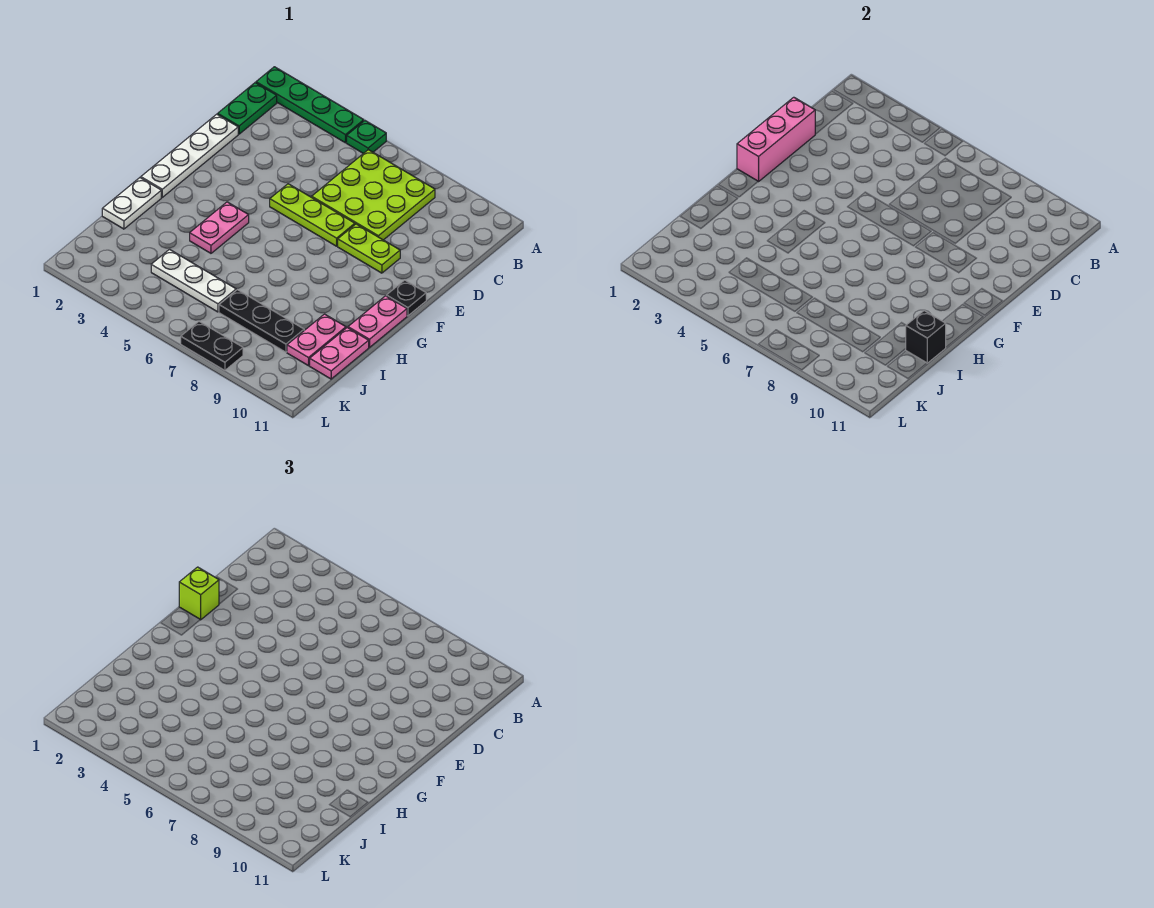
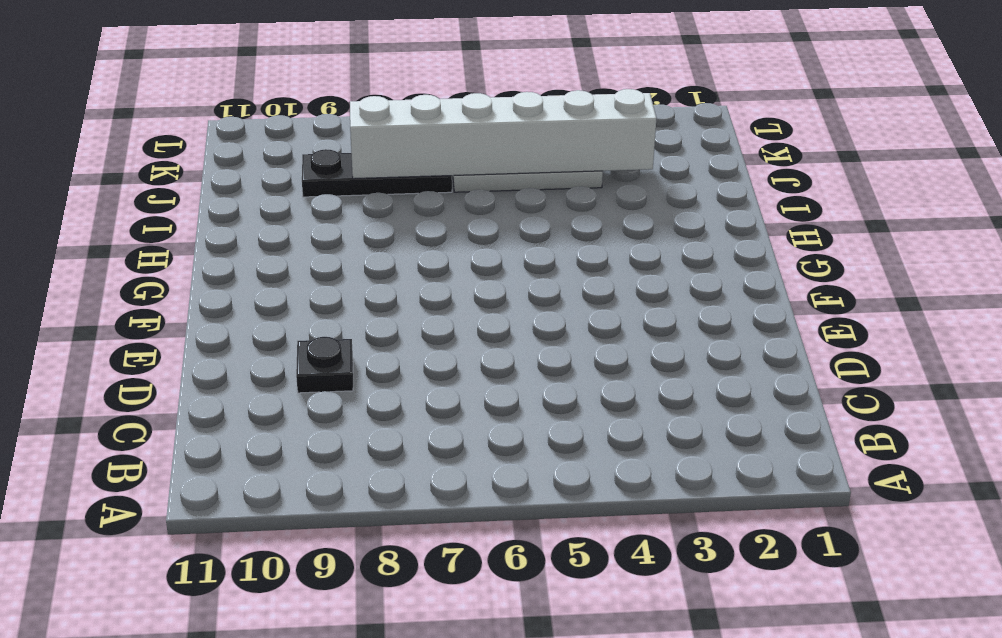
black plate D9 level 1 -> black plate F11 level 1
white brick J3:J8 level 2 -> none
none -> green plate A1:A4 level 1
none -> green plate A5 level 1
none -> green plate B1:C1 level 1

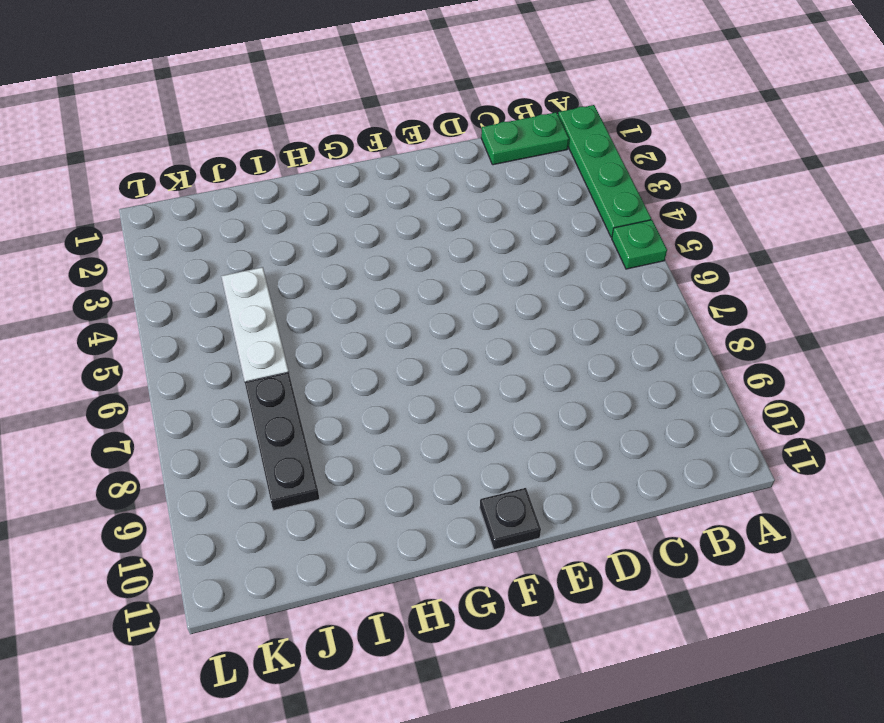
none -> lime plate B6:D8 level 1
none -> white plate D1:G1 level 1
none -> lime plate E5:E7 level 1

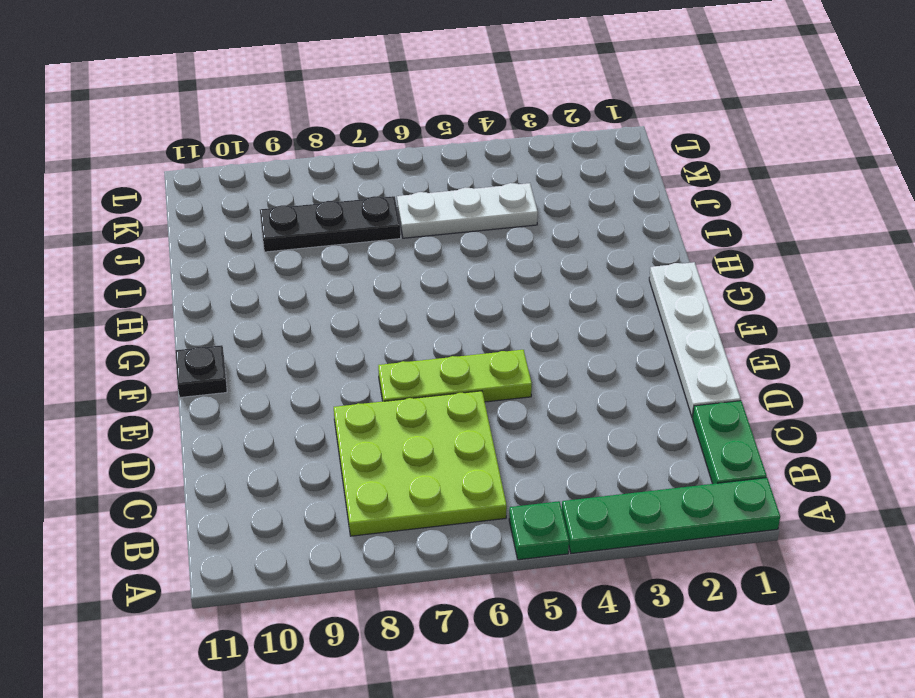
none -> lime plate E8:E9 level 1
none -> pink plate G4:H4 level 1
none -> pink plate G11:H11 level 1

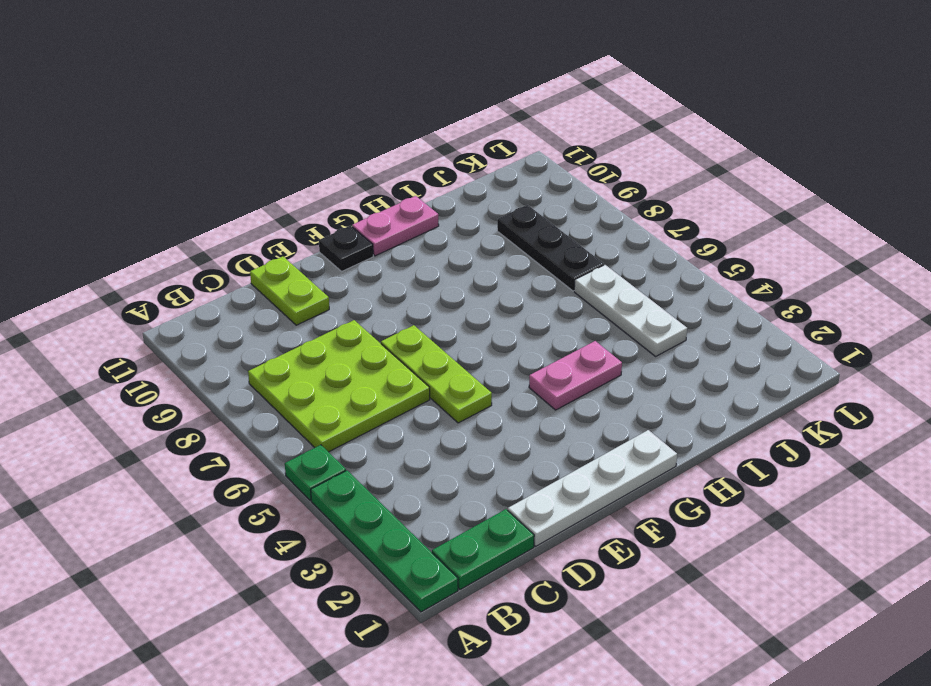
lime plate D10:D11 level 1 -> lime plate E8:E9 level 1
none -> white plate H1:I1 level 1
none -> pink plate I10:J10 level 1
none -> pink plate I11:J11 level 1

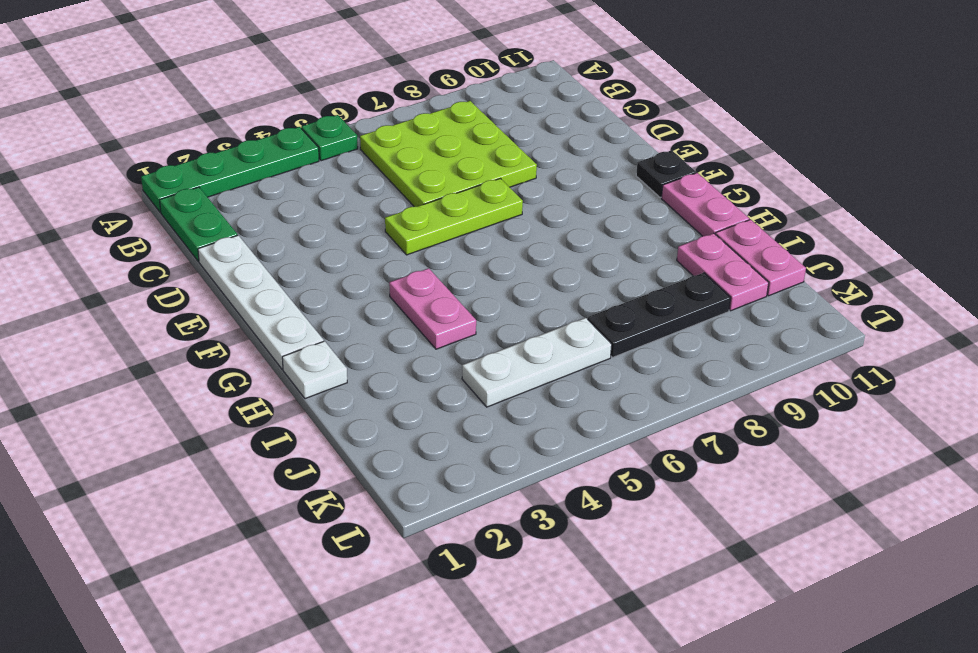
white plate H1 level 1 -> white plate H1:I1 level 1
none -> lime plate E8:E9 level 1
none -> black plate L7:L8 level 1
none -> pink brick D1:F1 level 2

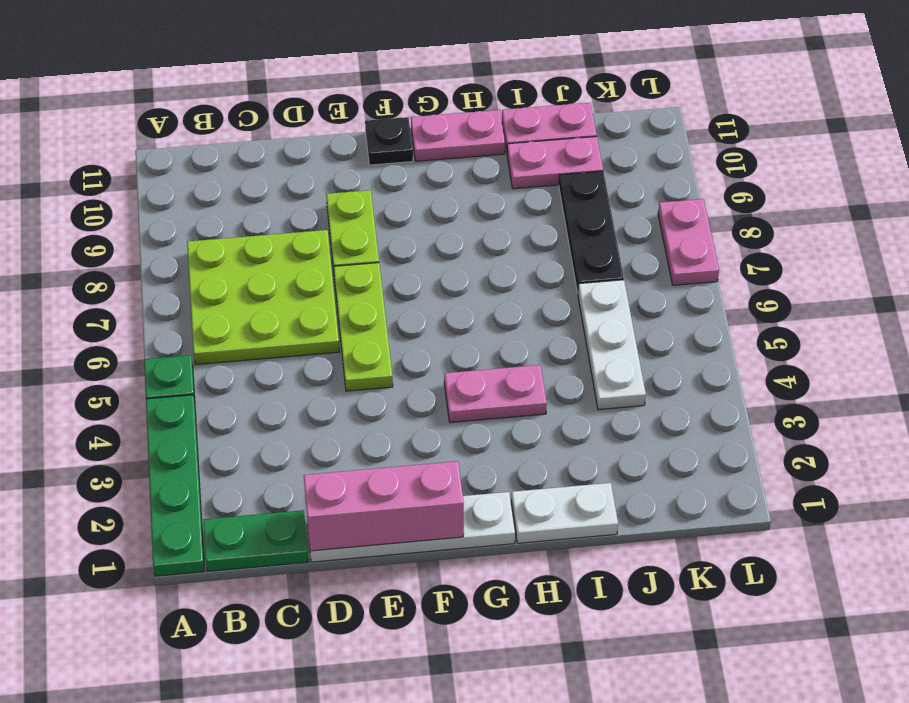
pink plate L7:L8 level 1 -> black plate L7:L8 level 1
none -> black brick I11 level 2
none -> lime brick E1 level 3

